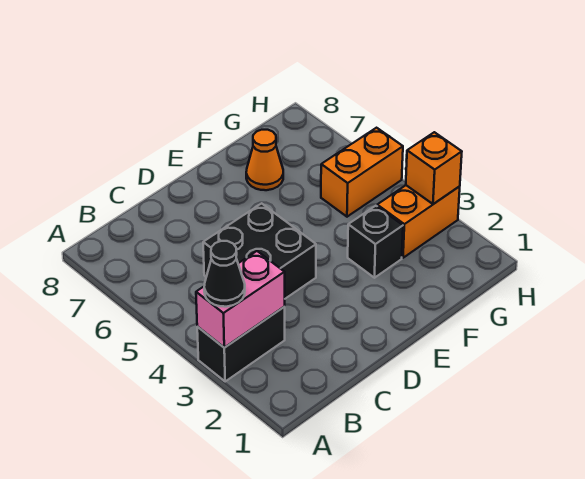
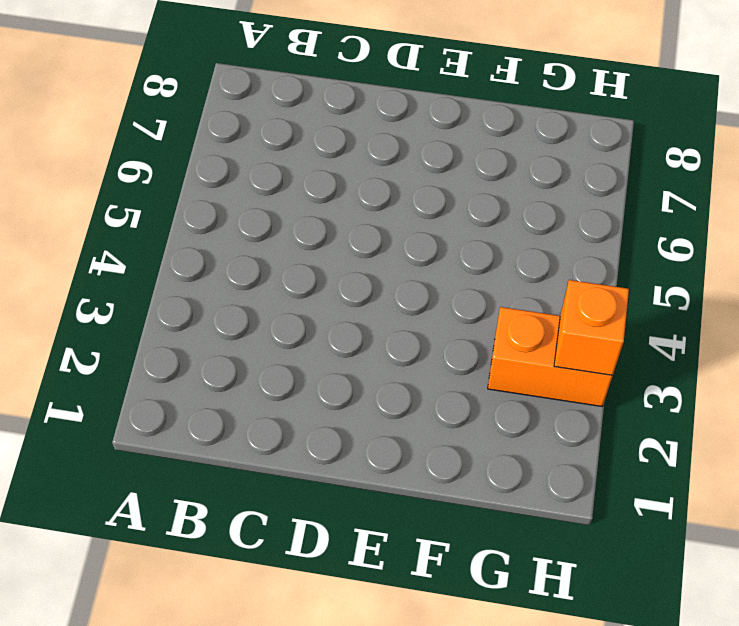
none -> black brick A3:B3 level 1
none -> black brick C4:D5 level 1

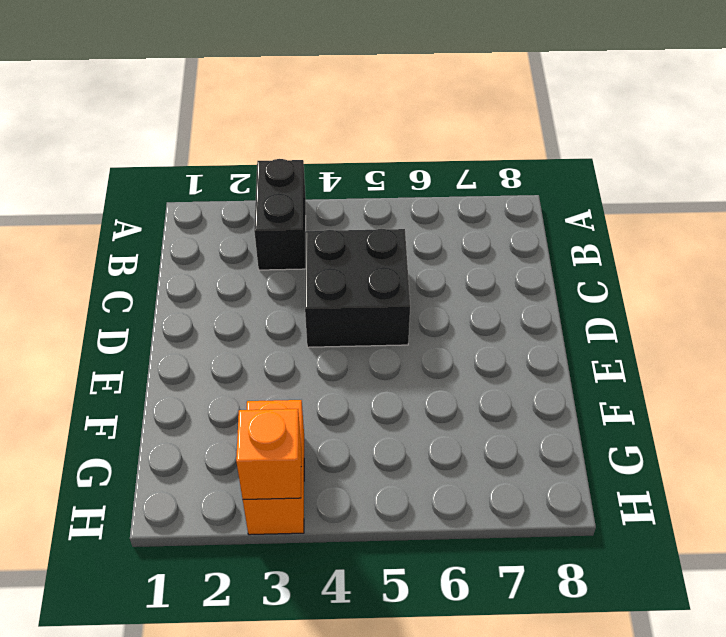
none -> black brick F3 level 1
none -> orange cone F7 level 1

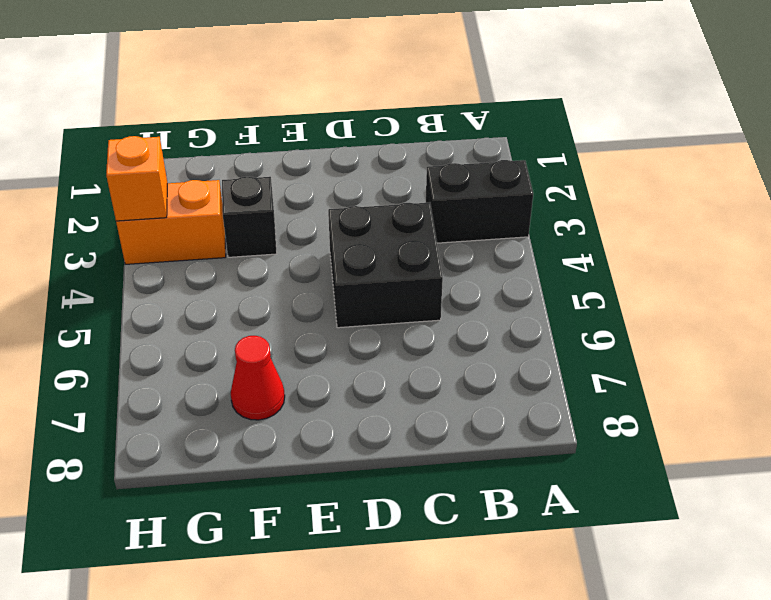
red cone F7 level 1 -> orange cone F7 level 1
none -> orange brick G5:H5 level 1
none -> pink brick A3:B3 level 2

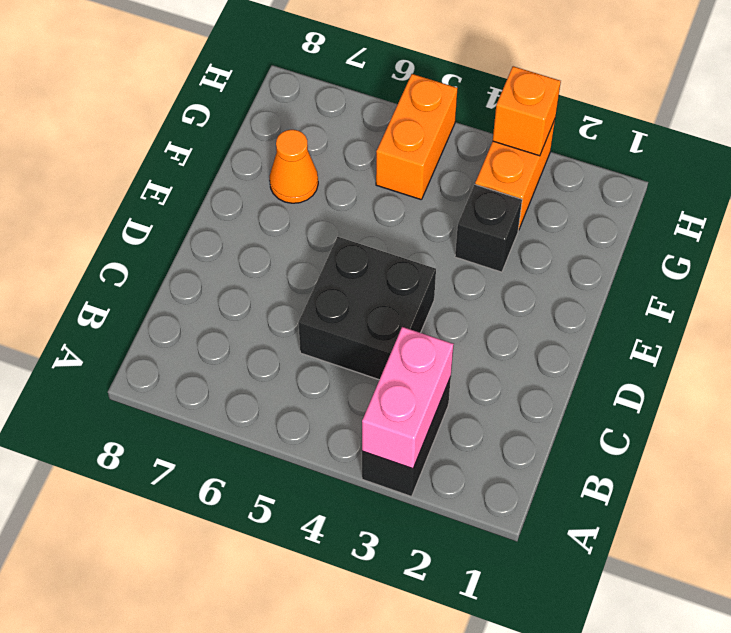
none -> black cone A3 level 3

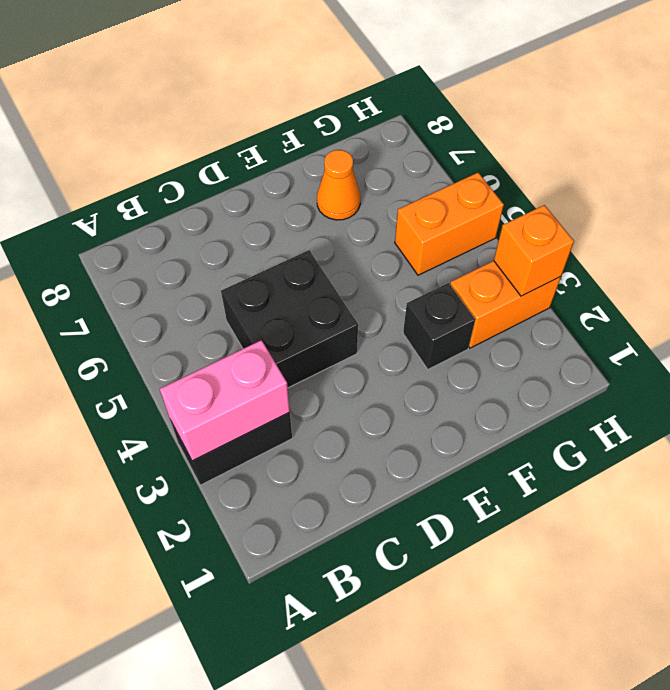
none -> black cone A3 level 3

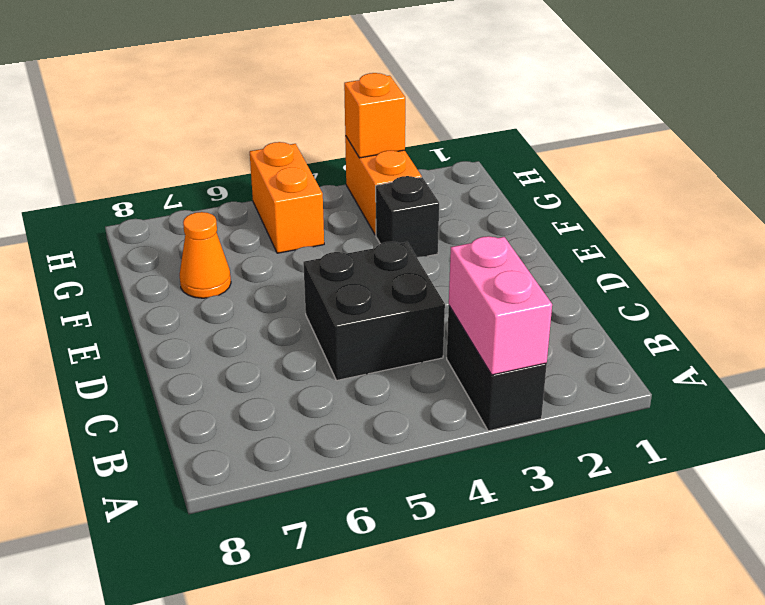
none -> black cone A3 level 3

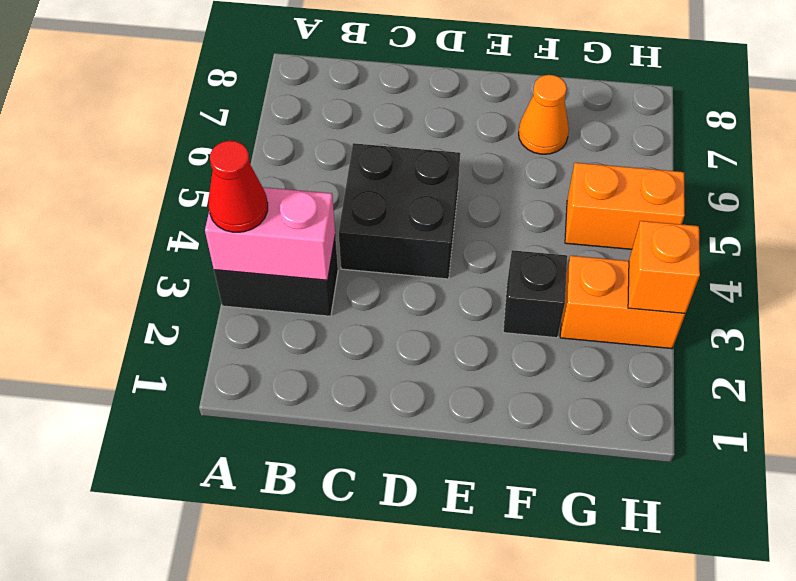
red cone A3 level 3 -> black cone A3 level 3

